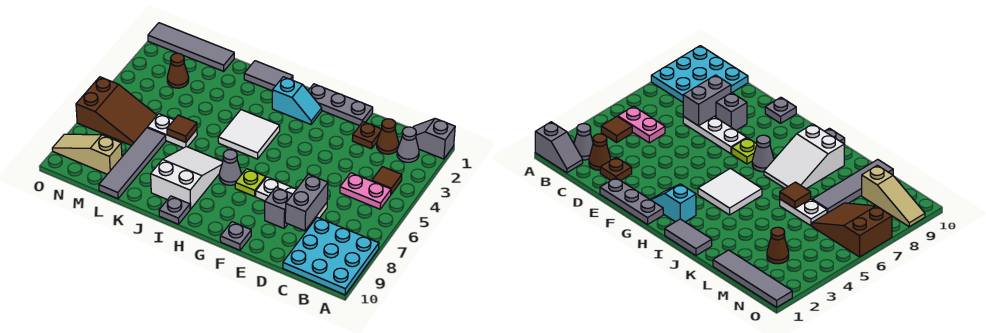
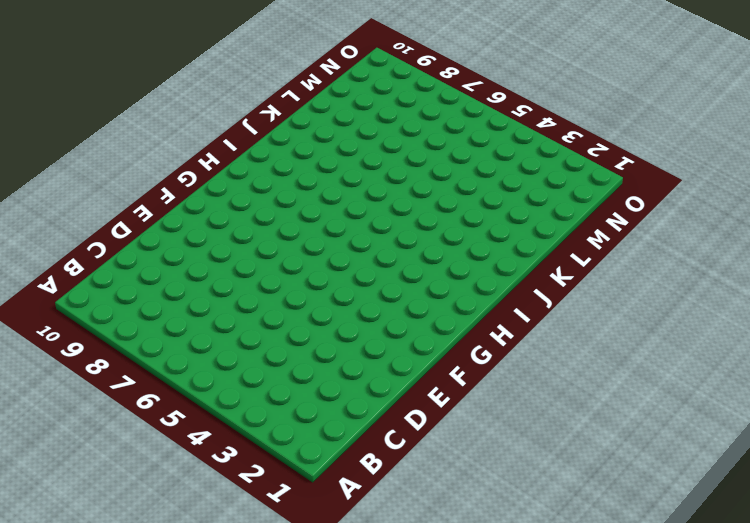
none -> grey slope A1:B1 level 1 top A
none -> cyan plate A8:C10 level 1
none -> grey cone B2 level 1

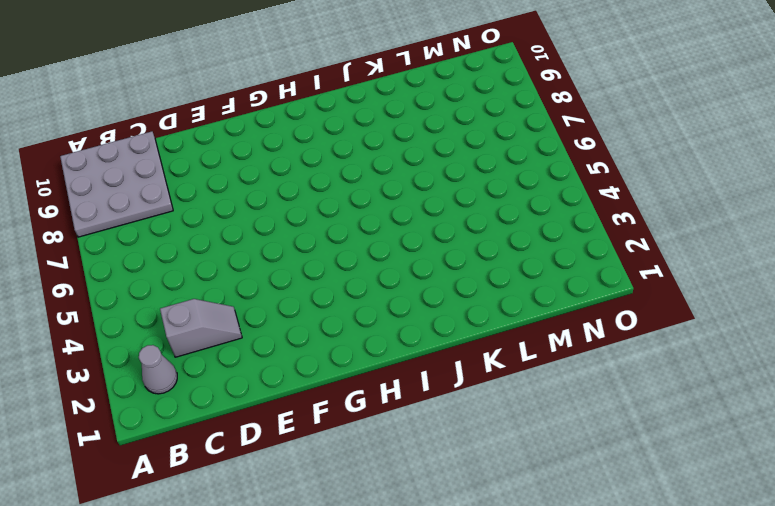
grey plate A8:C10 level 1 -> cyan plate A8:C10 level 1
grey slope C3:D3 level 1 top C -> grey slope A1:B1 level 1 top A
none -> brown tile B4 level 1
none -> pink plate B5:C5 level 1
none -> brown cone C2 level 1

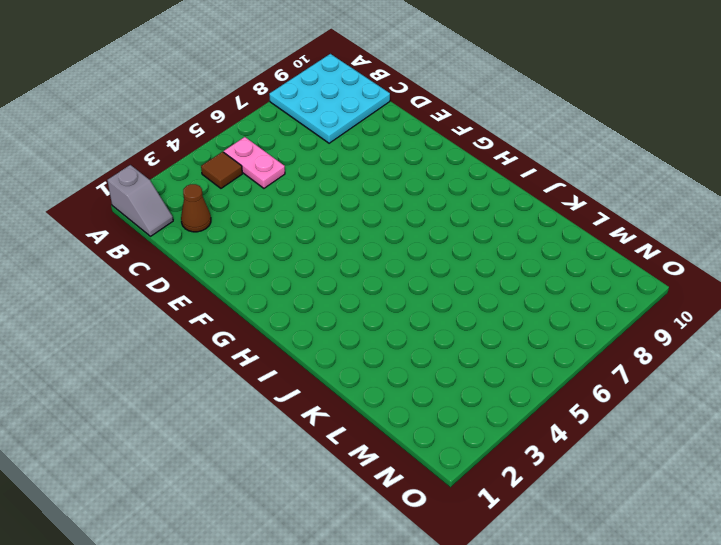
none -> grey cone B2 level 1
none -> brown plate D2 level 1
none -> white plate D7:F7 level 1

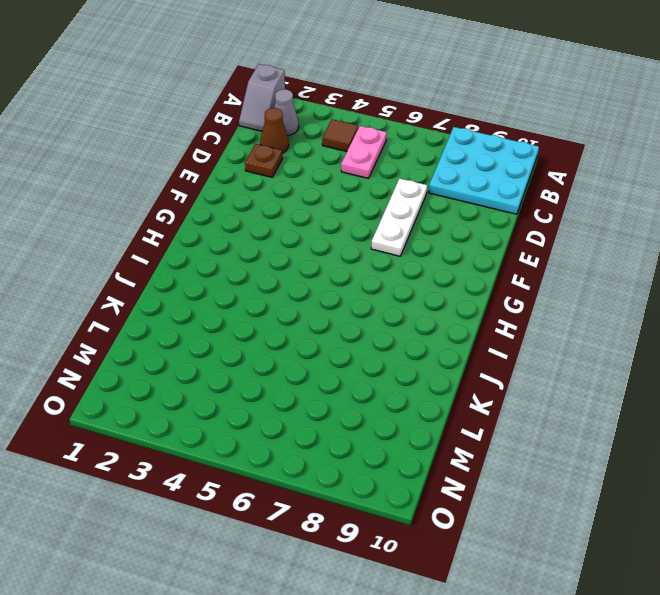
none -> grey plate E1:G1 level 1
none -> grey brick E8 level 1
none -> grey plate F10 level 1

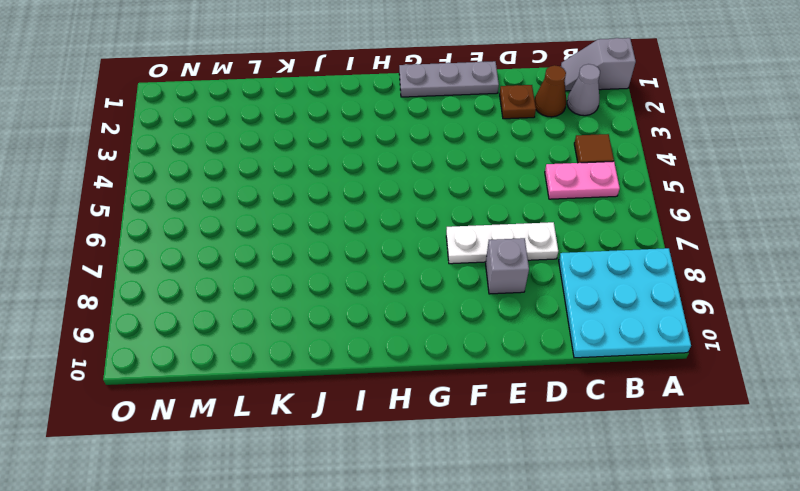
none -> grey plate F10 level 1
none -> cyan slope G2:H2 level 1 top H
none -> lime plate G7 level 1

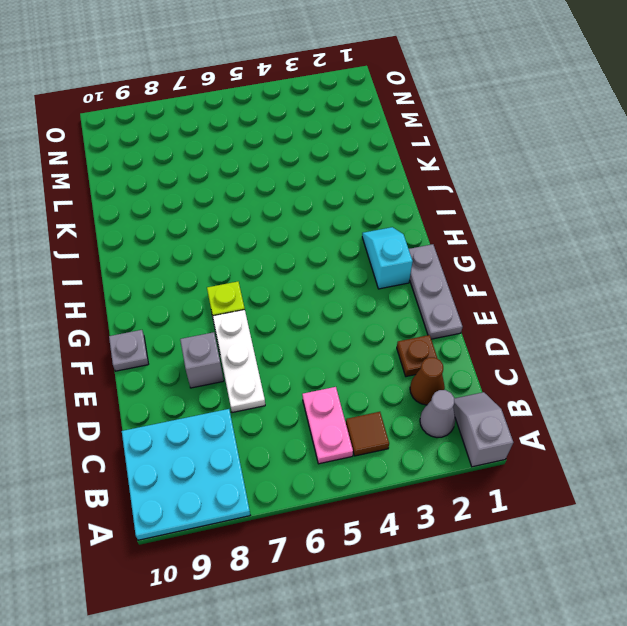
cyan slope G2:H2 level 1 top G -> cyan slope G2:H2 level 1 top H
none -> white tile H4:I5 level 1
none -> grey cone H7 level 1
none -> grey tile I1:J1 level 1

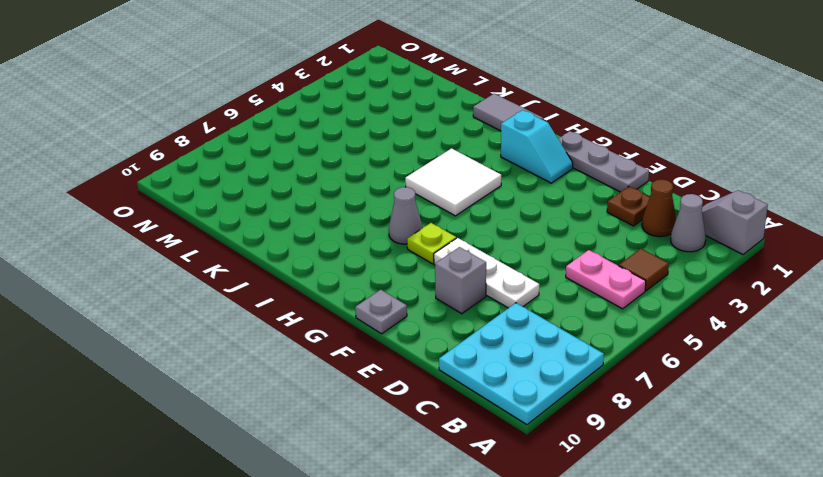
none -> white slope I7:J9 level 1 top 9
none -> grey plate I10 level 1
none -> white plate K6:L6 level 1

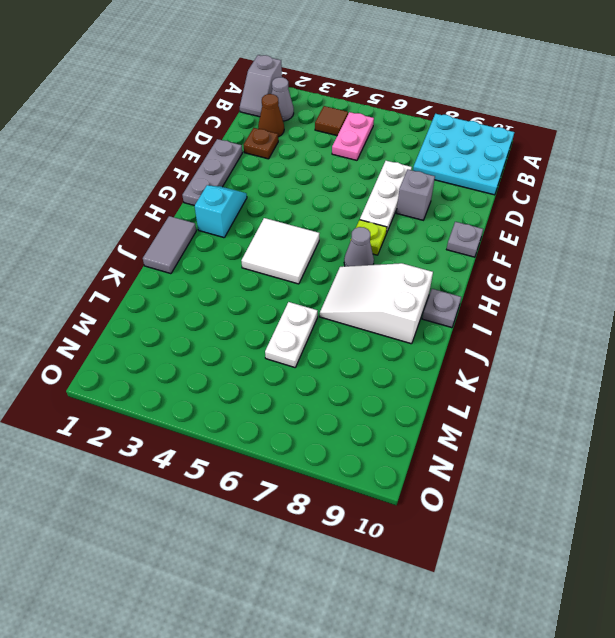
none -> grey tile L1:O1 level 1
none -> grey tile L7:L10 level 1
none -> brown cone M3 level 1

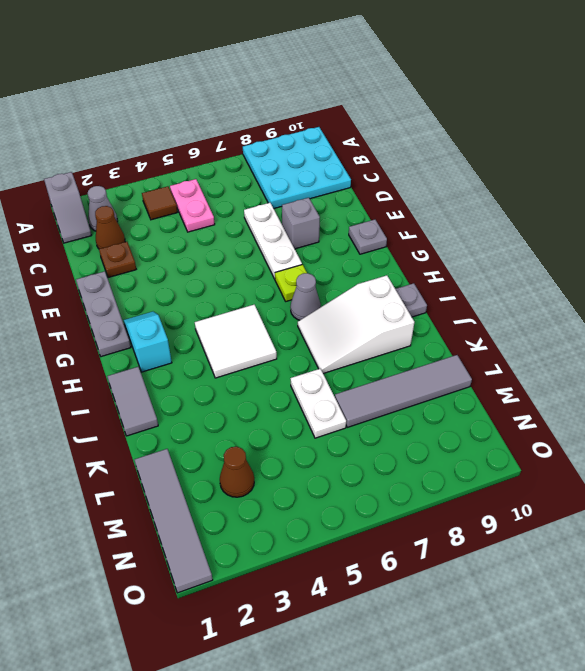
none -> brown slope M6:O7 level 1 top O
none -> tan slope M9:O9 level 1 top M
none -> grey brick D7:D8 level 2

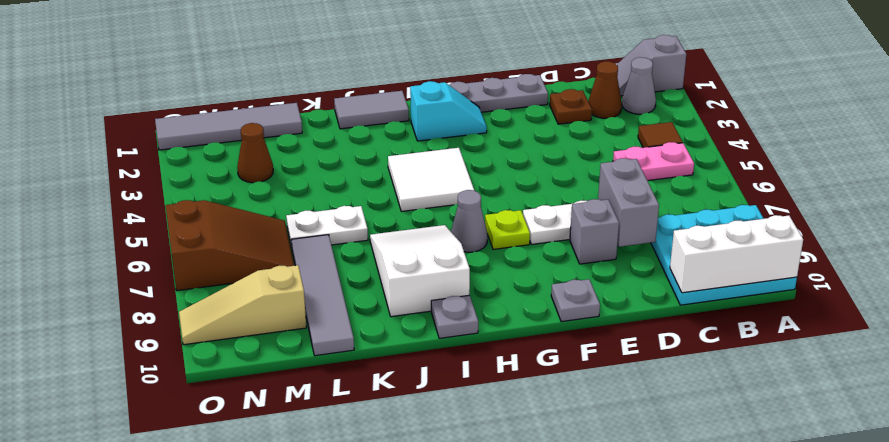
white brick A10:C10 level 2 -> none
none -> brown tile K6 level 2

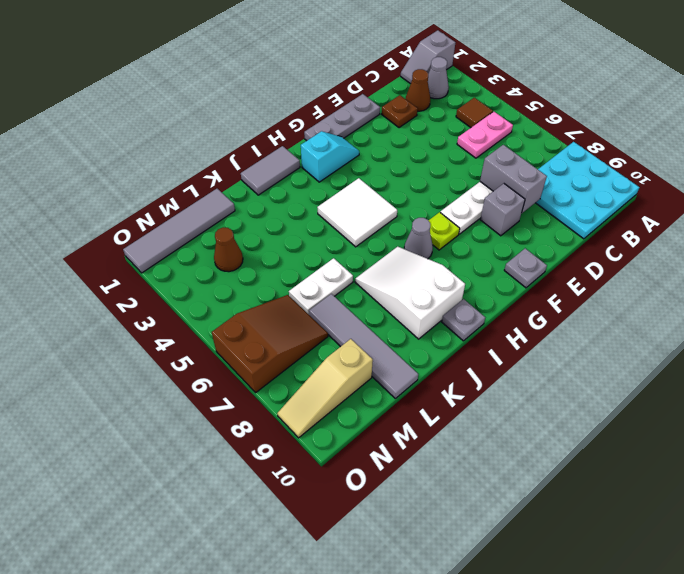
none -> brown tile K6 level 2

